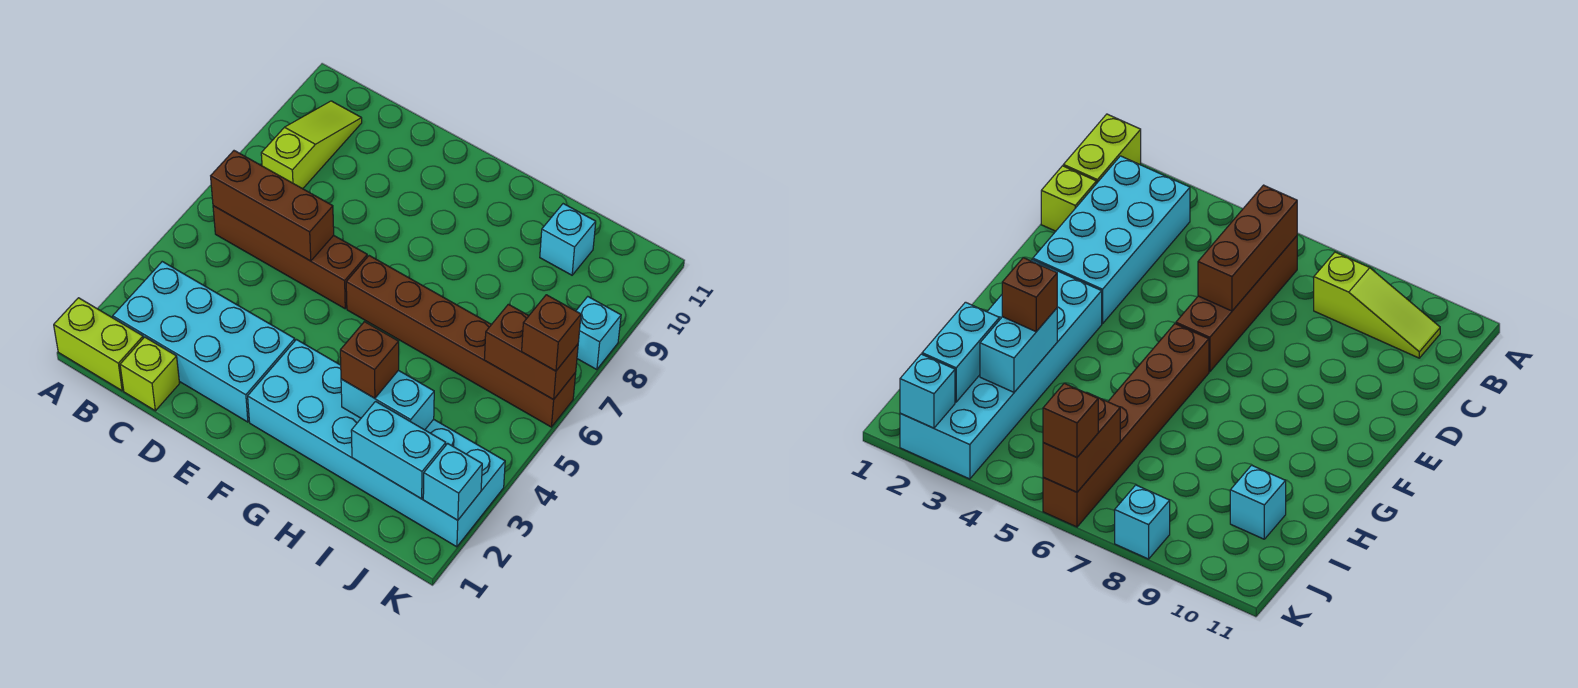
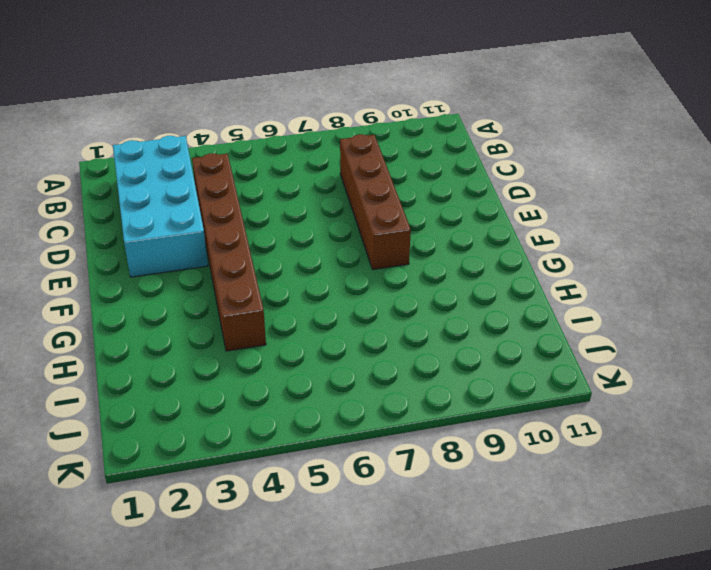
brown brick C4:H4 level 1 -> brown brick F6:K6 level 1
brown brick C8:F8 level 1 -> brown brick B6:E6 level 1
none -> lime brick A1:B1 level 1
none -> lime slope B8:B10 level 1 top 8
none -> lime brick C1 level 1

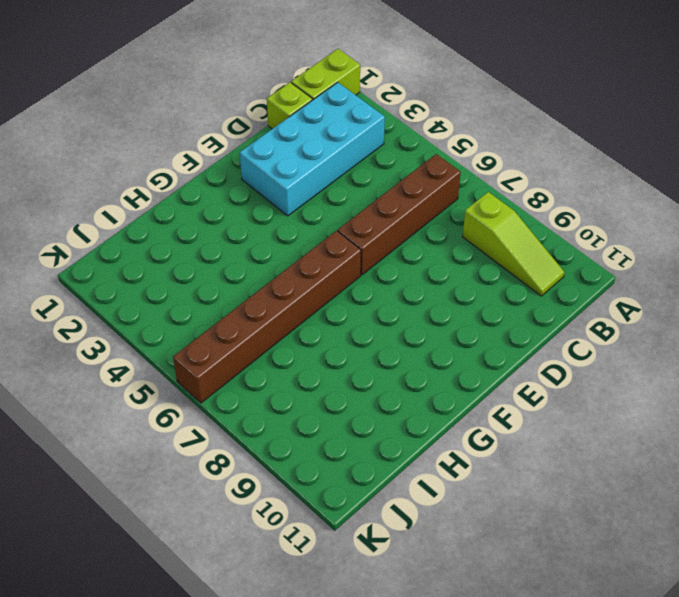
none -> cyan brick F2:K3 level 1
none -> cyan brick I10 level 1
none -> cyan brick K8 level 1

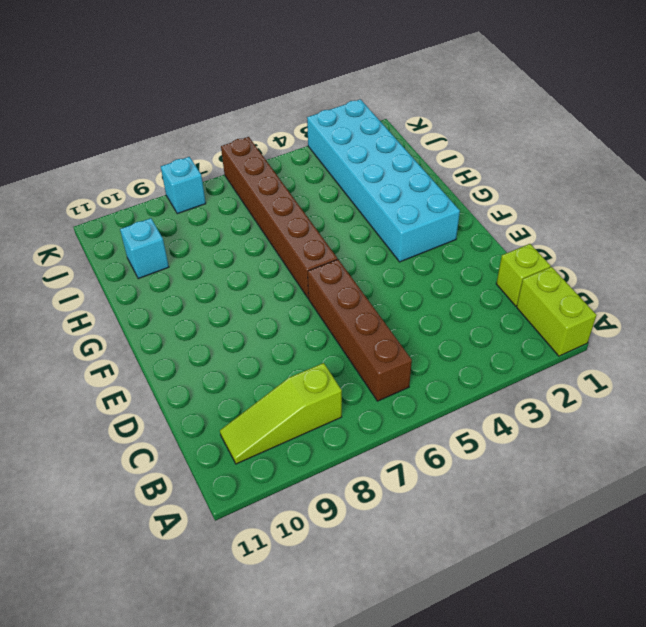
none -> cyan brick B2:E3 level 1
none -> brown brick B6:D6 level 2
none -> cyan brick H3:I3 level 2

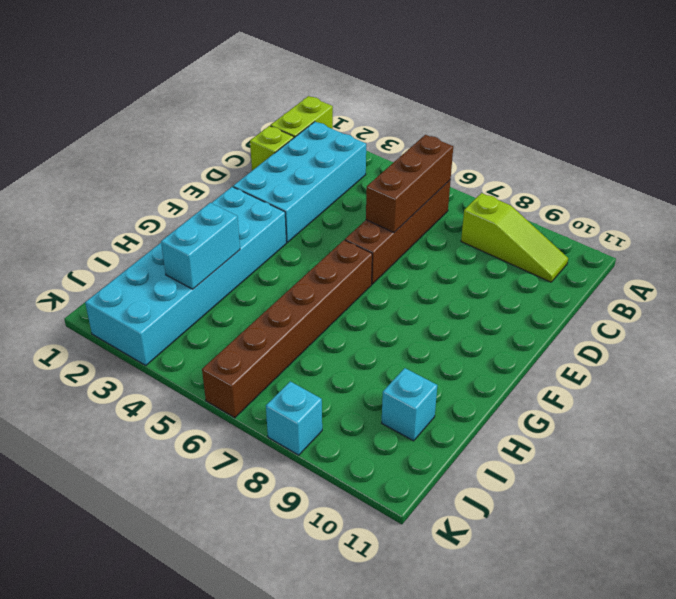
none -> cyan brick I2:J2 level 2
none -> brown brick J6:K6 level 2
none -> cyan brick K2 level 2

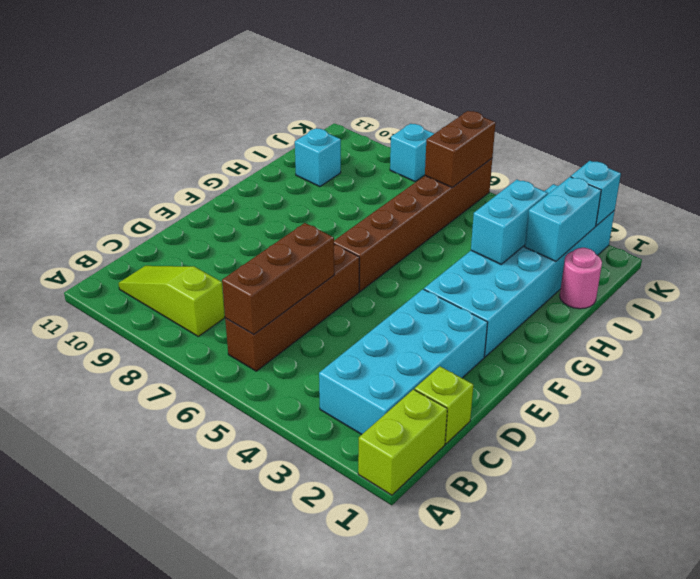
pink round brick I1 level 1 -> none
none -> brown brick H3 level 3
none -> brown brick K6 level 3

